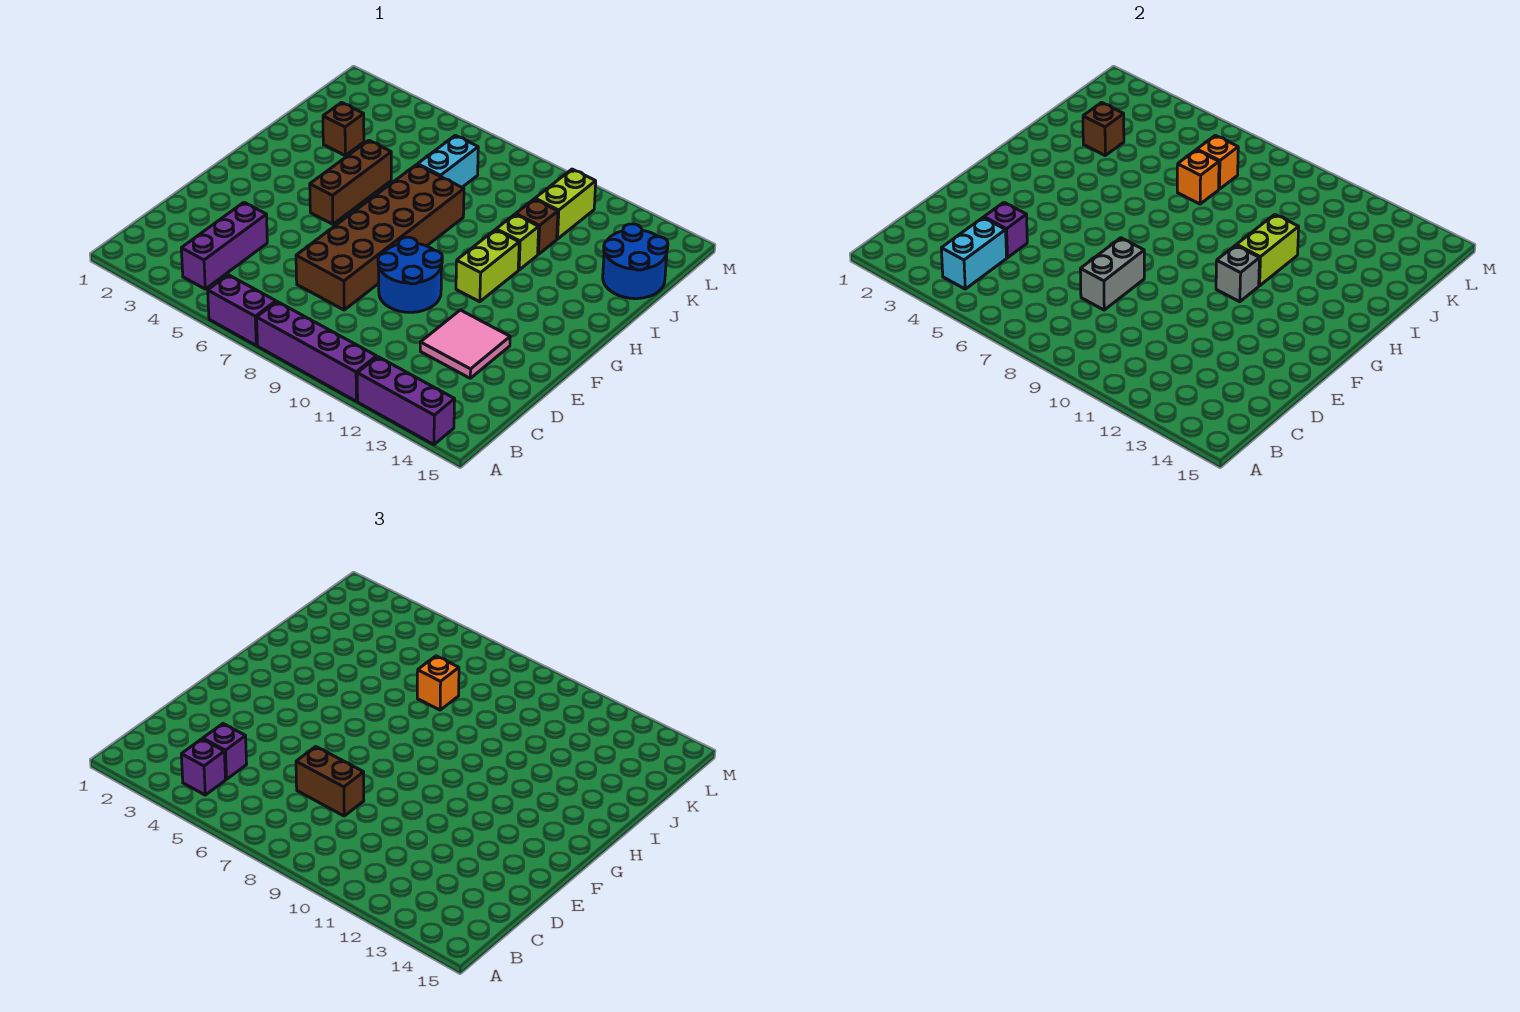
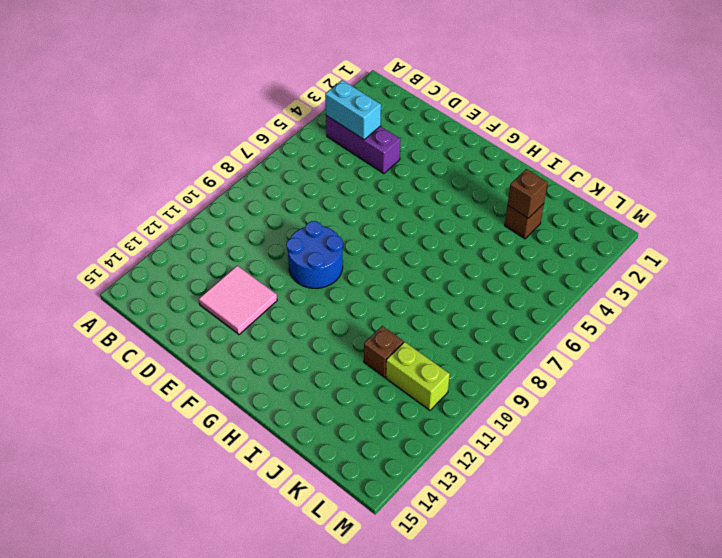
none -> purple brick A6:A7 level 1
none -> purple brick A8:A11 level 1
none -> purple brick A12:A14 level 1

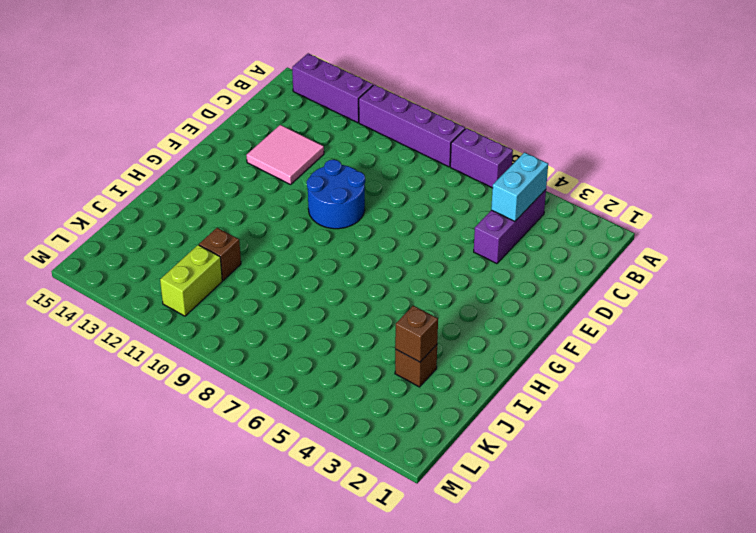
none -> brown brick D7:I8 level 1
none -> brown brick G5:I5 level 1
none -> lime brick G11:H11 level 1

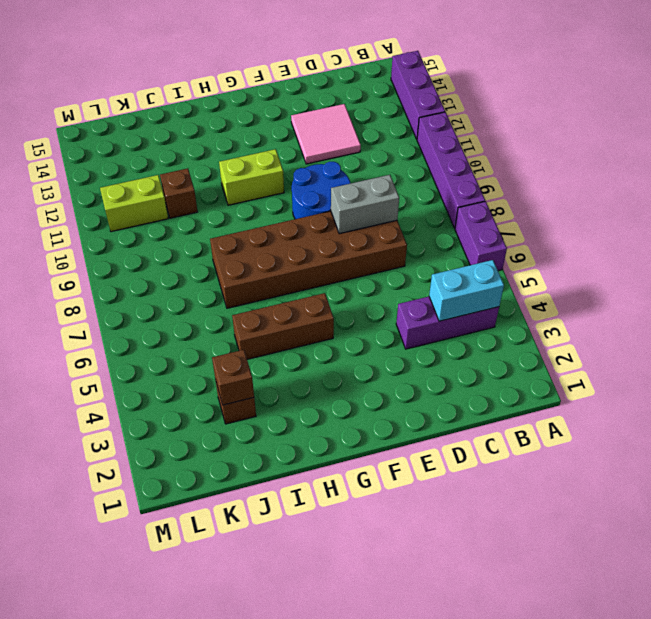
none -> lime brick I11 level 1
none -> cyan brick J7:K7 level 1
none -> blue round brick J14:K15 level 1

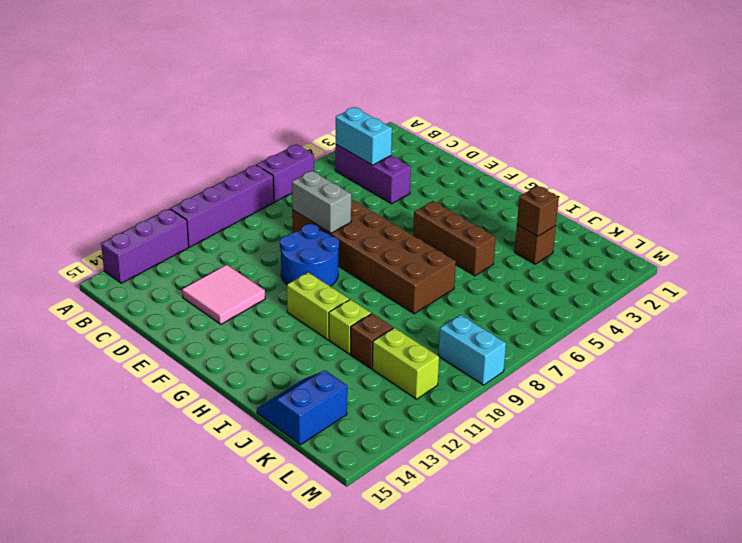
blue slope J14:K15 level 1 top K -> blue round brick J14:K15 level 1
cyan brick L9:M9 level 1 -> cyan brick J7:K7 level 1
none -> purple brick D4 level 2
none -> grey brick G11 level 2
none -> lime brick H11:I11 level 2

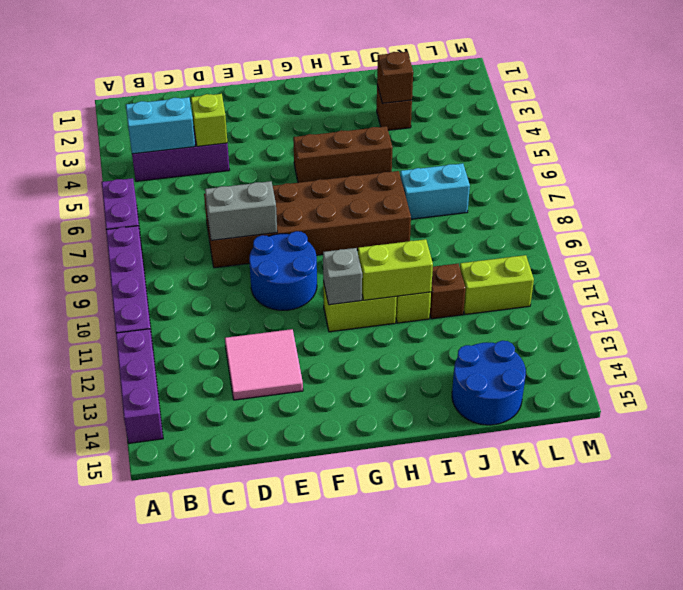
lime brick D4 level 2 -> purple brick D4 level 2
none -> orange brick J7 level 2
none -> orange brick K7 level 2
none -> purple brick B4 level 3

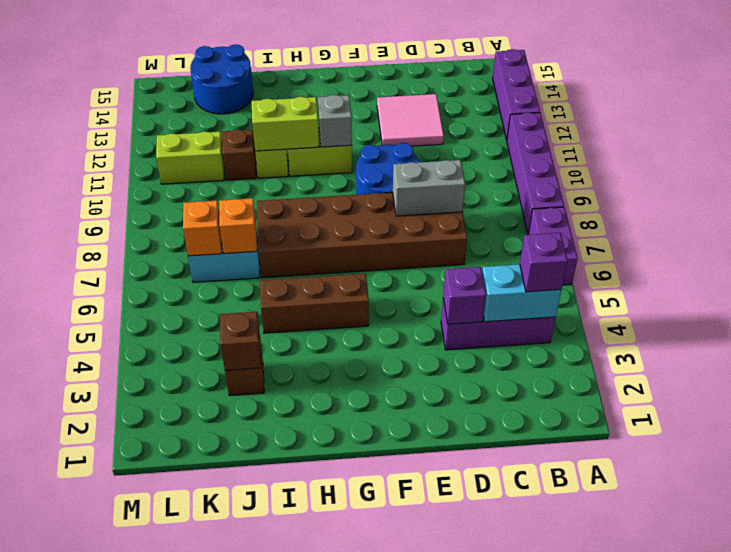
none -> purple brick C4 level 3
none -> brown brick D7:D8 level 3
none -> orange brick J7 level 3

